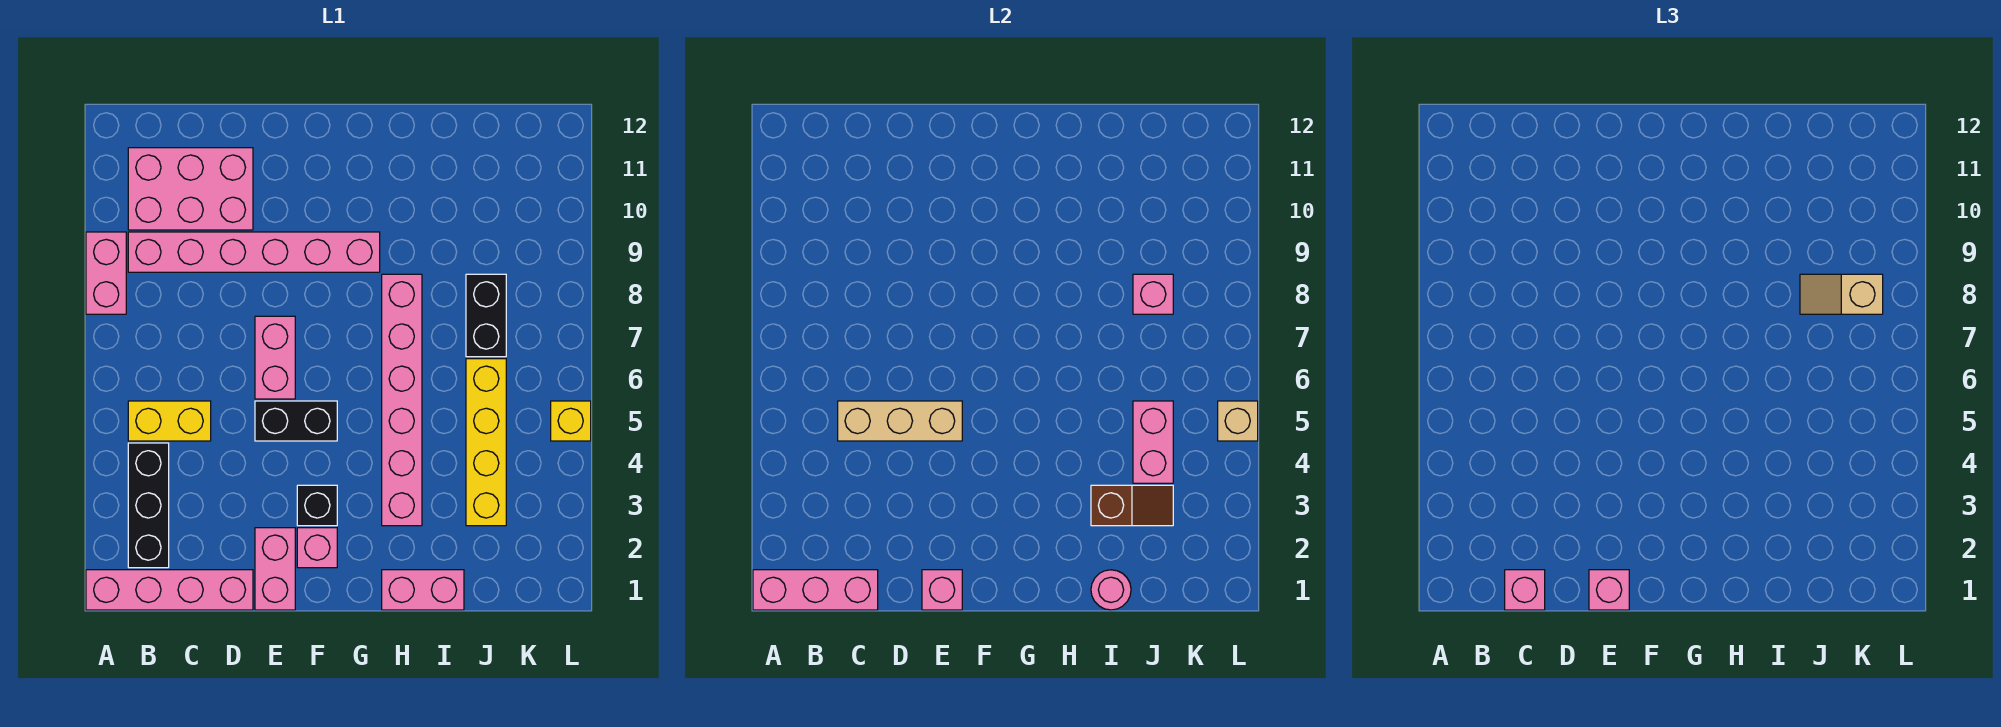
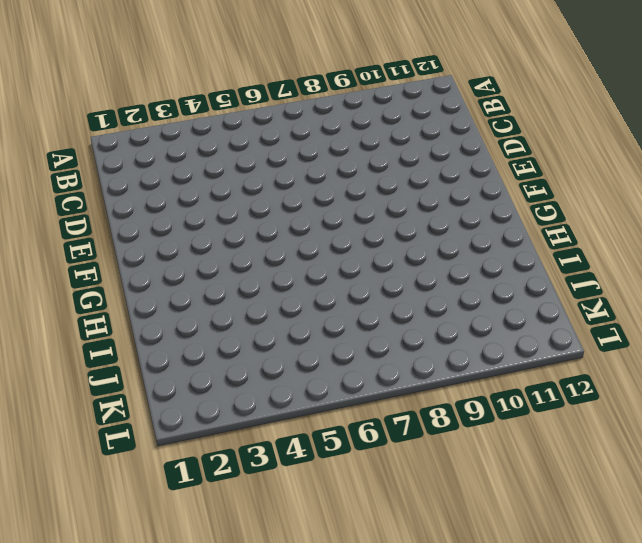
none -> pink brick A1:D1 level 1
none -> pink brick A8:A9 level 1
none -> black brick B2:B4 level 1

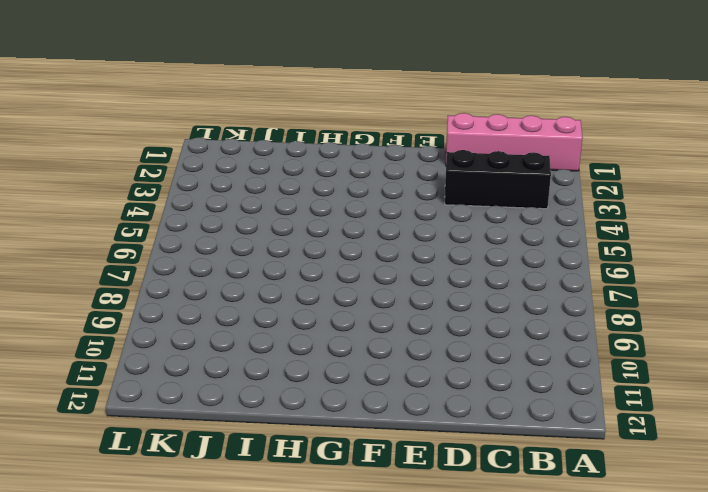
black brick B3:D3 level 1 -> black brick B2:B4 level 1
none -> pink brick A8:A9 level 1
none -> yellow brick B5:C5 level 1
none -> pink brick B9:G9 level 1

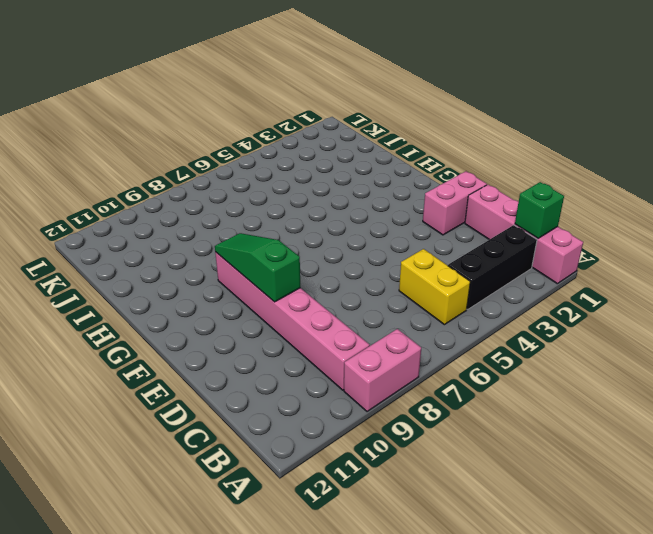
green brick B1 level 2 -> pink brick A1:C1 level 2
green slope E9:G9 level 2 top E -> none
none -> pink brick B10:D11 level 1
none -> black brick E5:F5 level 1
none -> pink brick E6:E7 level 1

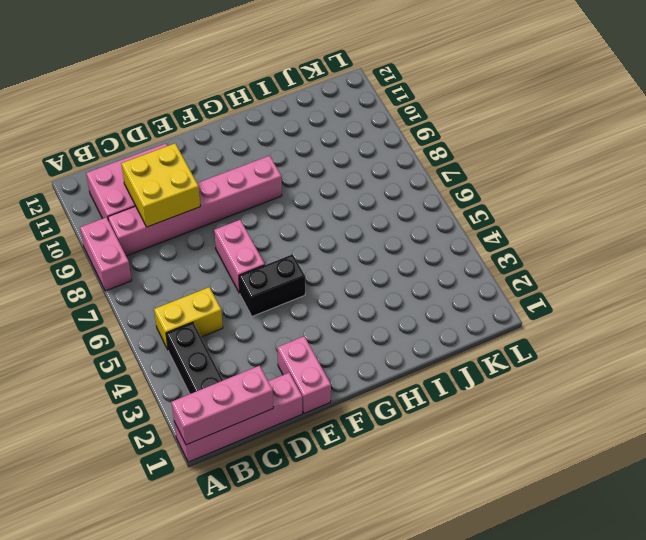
yellow brick C9:D10 level 2 -> none
none -> pink brick F2 level 1
none -> black brick F3 level 1
none -> pink brick H1:I1 level 1

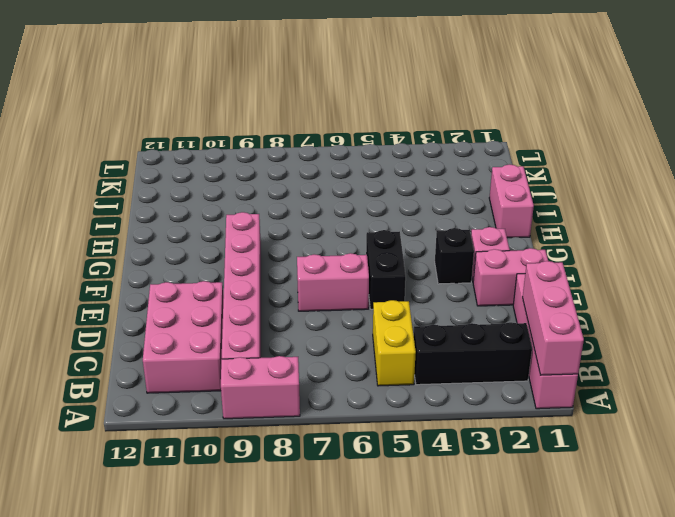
none -> pink brick H3:H8 level 1
none -> yellow brick J3:J6 level 1
none -> black brick J7:J8 level 1

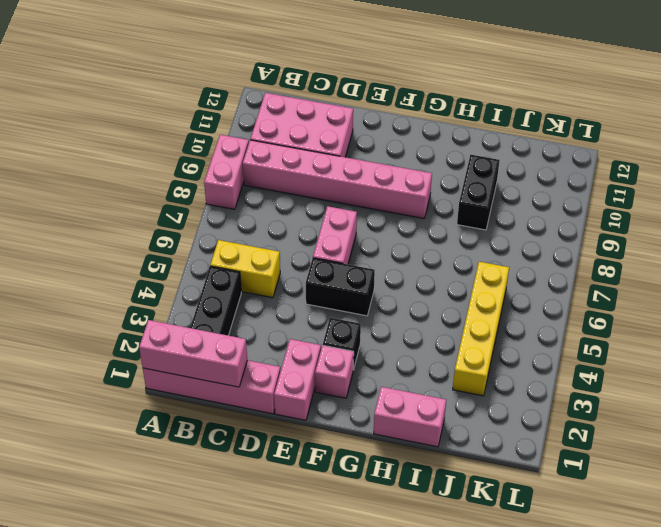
black brick I9:I10 level 1 -> black brick J7:J8 level 1
none -> pink brick H3:H8 level 1
none -> yellow brick L5 level 1
none -> tan brick C5:E5 level 2

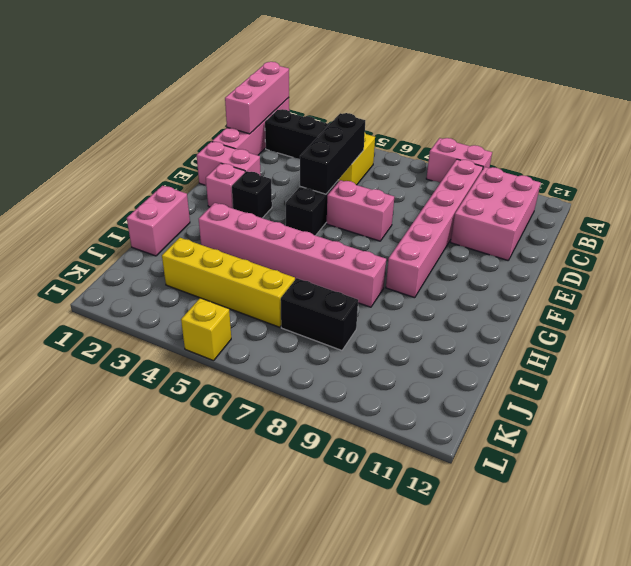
black brick C5:E5 level 2 -> tan brick C5:E5 level 2
none -> pink brick E1 level 2
none -> pink round brick I1 level 2
none -> brown slope I3:J3 level 2 top I

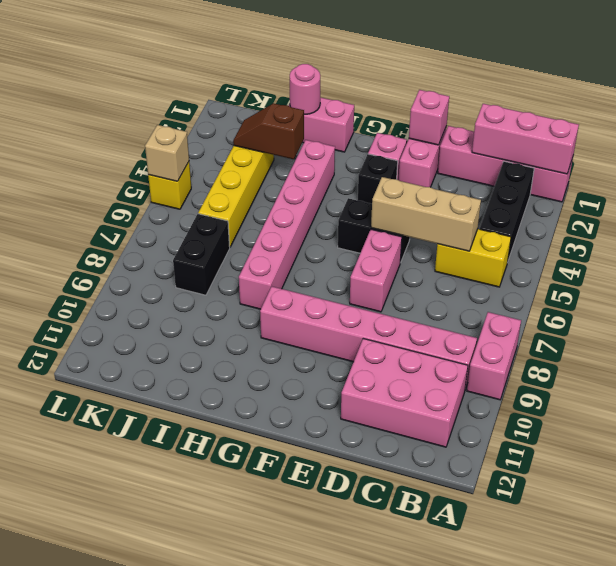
none -> pink brick J4:J5 level 2
none -> pink brick J8 level 2
none -> pink brick C1 level 3

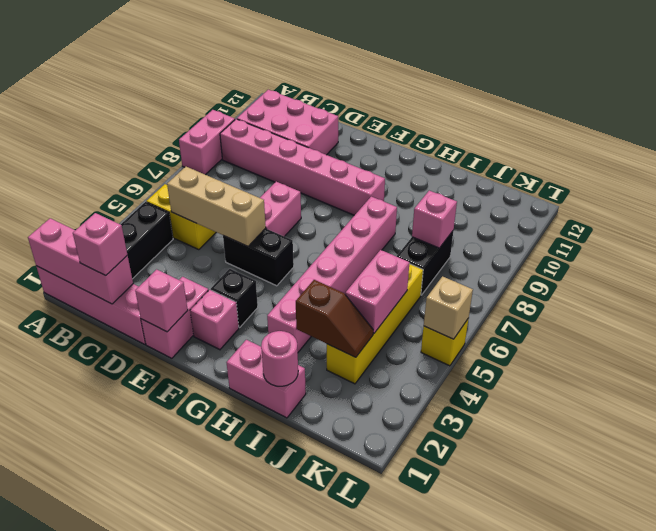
none -> pink brick E1 level 3
none -> tan slope J8:K8 level 3 top K

